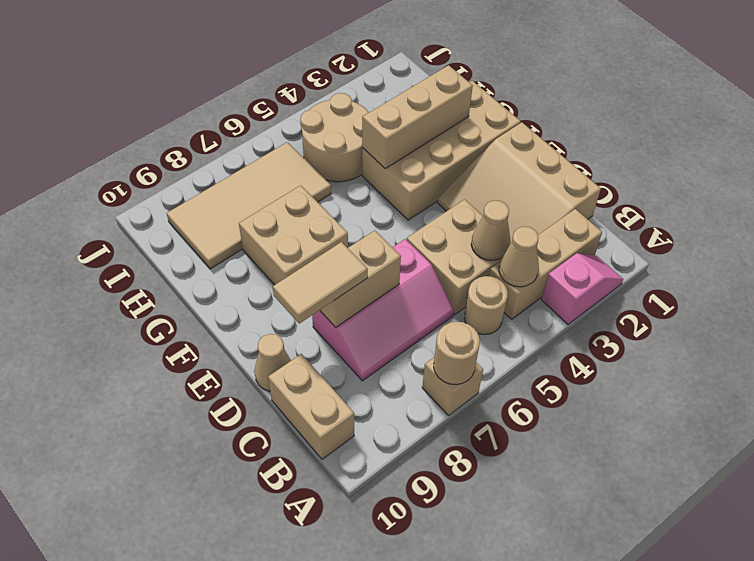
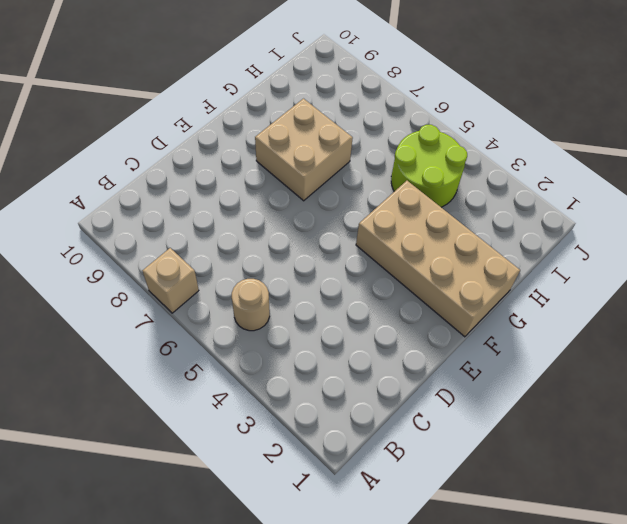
lime round brick H4:I5 level 1 -> tan round brick H4:I5 level 1
none -> pink slope A2:A3 level 1 top 3
none -> tan brick B2:B4 level 1
none -> tan brick B10:C10 level 1

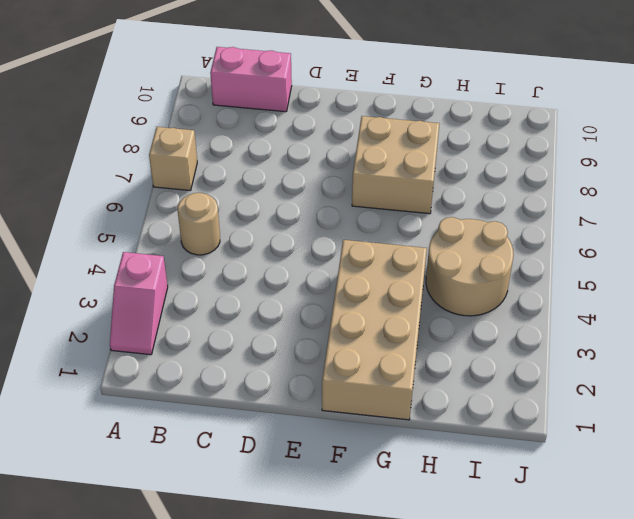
pink brick B10:C10 level 1 -> tan brick B10:C10 level 1
none -> tan brick B2:B4 level 1
none -> tan slope C1:E3 level 1 top 1
none -> tan brick C4:D5 level 1

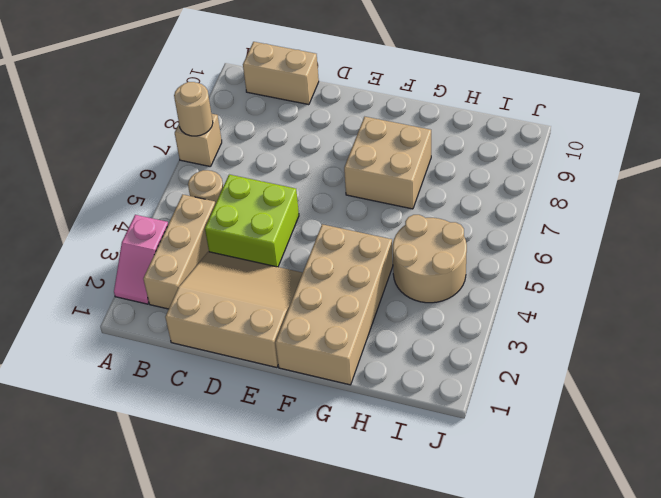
lime brick C4:D5 level 1 -> tan brick C4:D5 level 1
none -> pink slope C6:D8 level 1 top D
none -> tan cone D10 level 1
none -> tan tile H6:I9 level 1

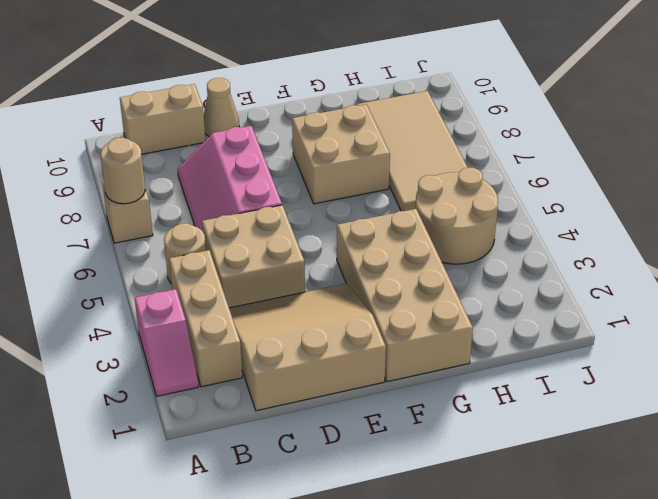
none -> tan cone B4 level 2
none -> tan cone C4 level 2
none -> tan brick D7:D8 level 2

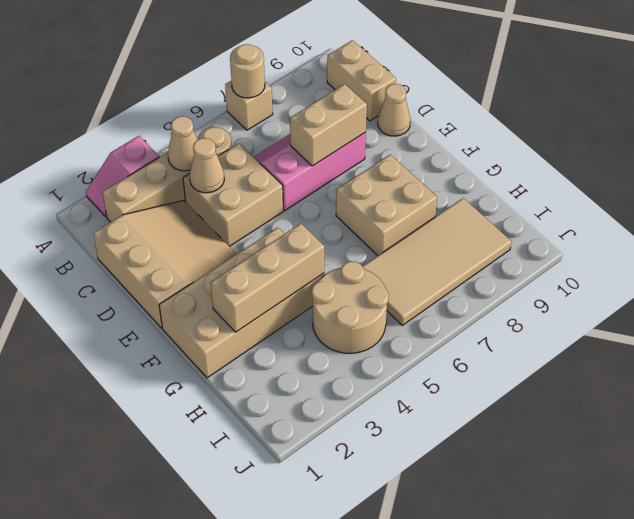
none -> tan tile D8:D9 level 3

